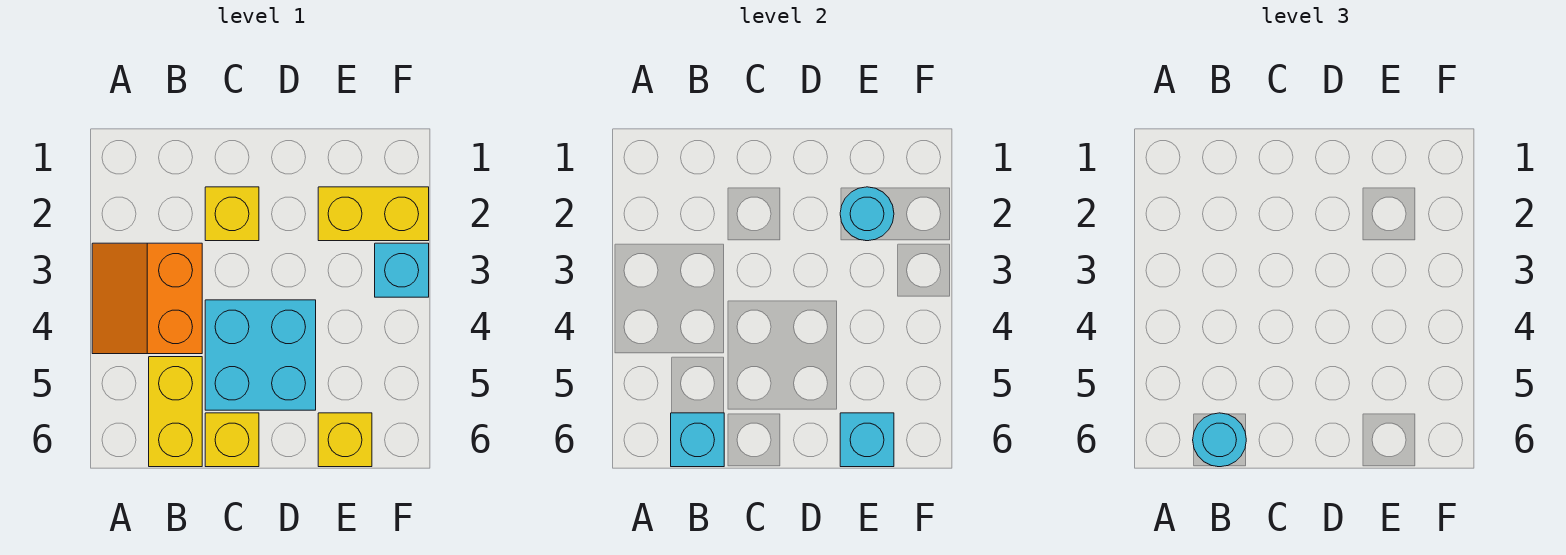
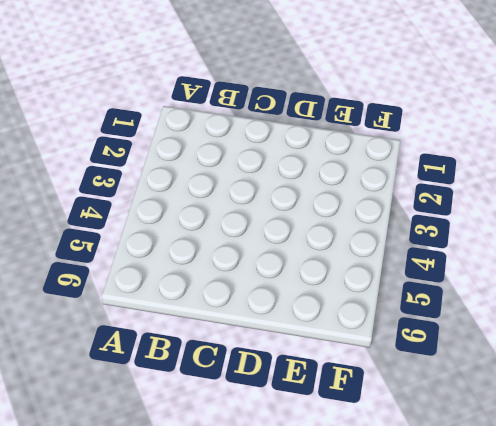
none -> orange slope A3:B4 level 1 top B
none -> yellow brick B5:B6 level 1
none -> yellow brick C2 level 1

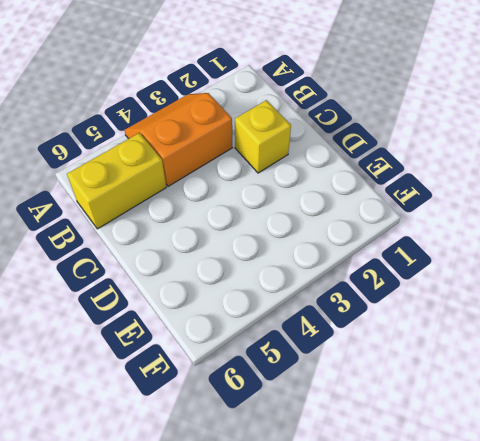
none -> cyan brick C4:D5 level 1
none -> yellow brick C6 level 1
none -> yellow brick E2:F2 level 1

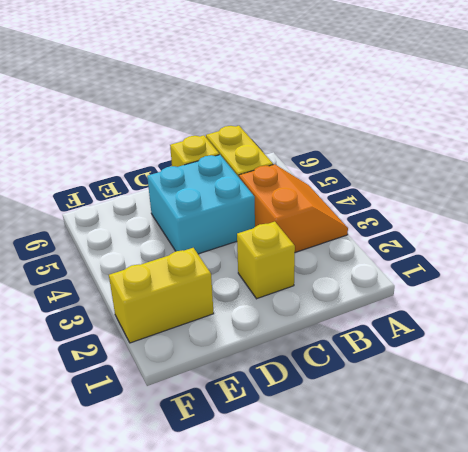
none -> yellow brick E6 level 1
none -> cyan brick F3 level 1
none -> cyan brick B6 level 2

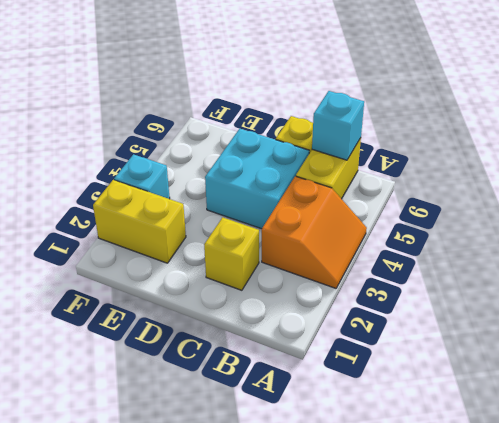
none -> yellow brick E6 level 1
none -> cyan round brick E2 level 2
none -> cyan brick E6 level 2

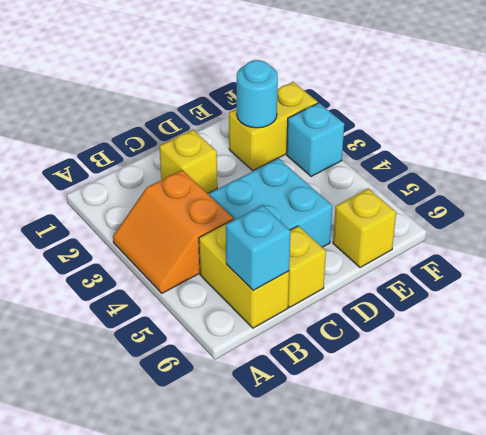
none -> cyan brick E6 level 2
none -> cyan round brick B6 level 3

